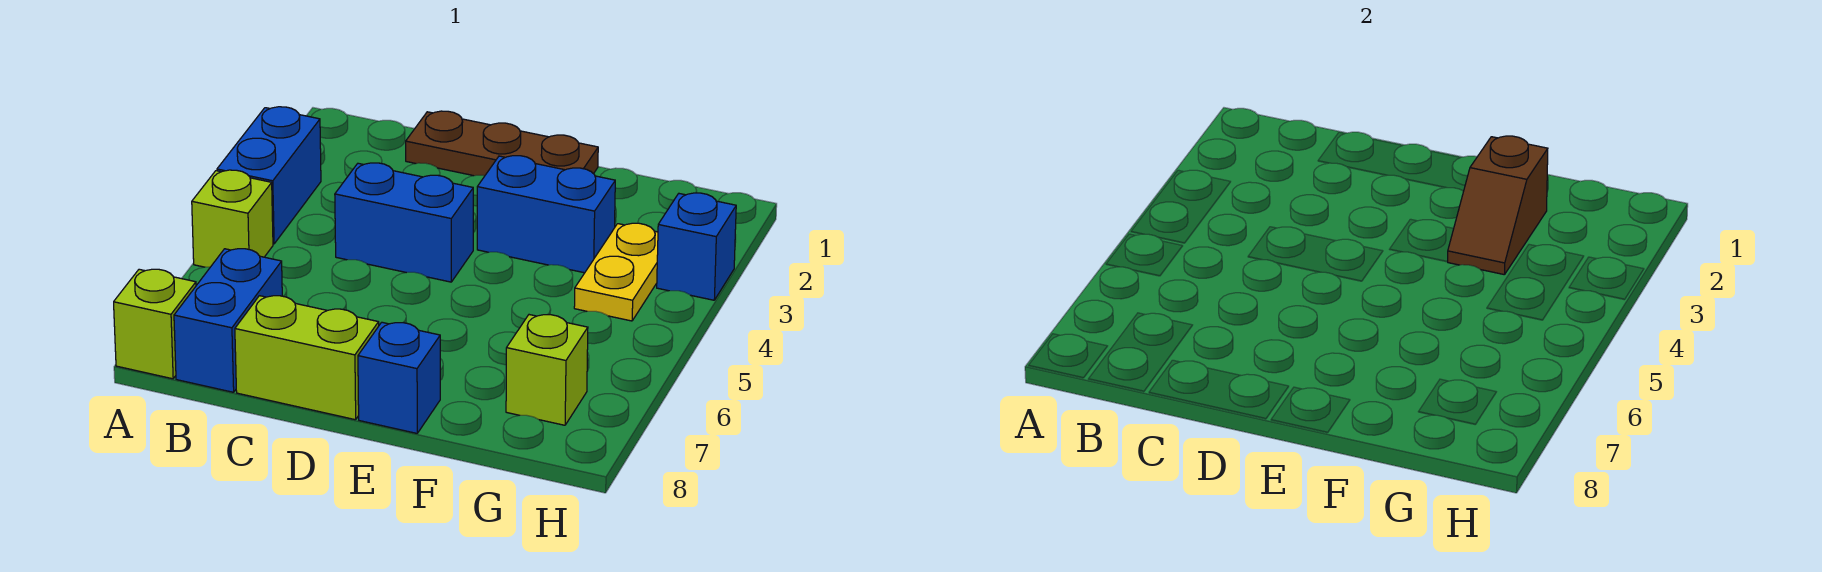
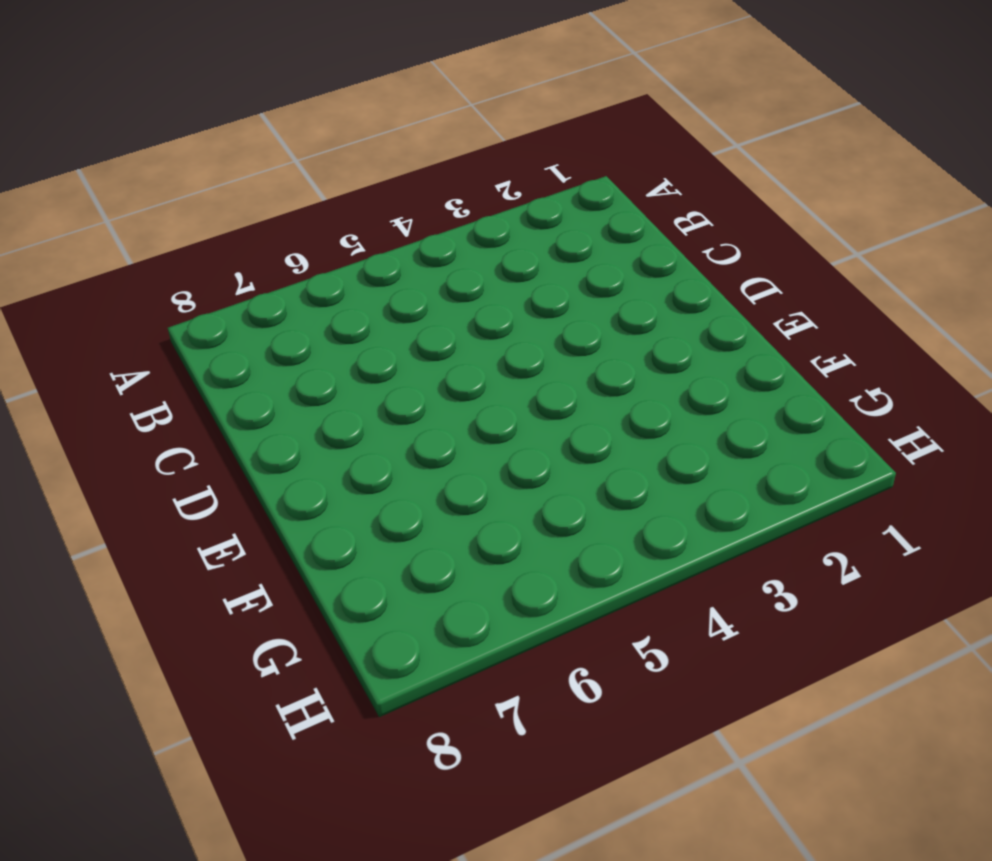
none -> blue brick A3:A4 level 1
none -> lime brick A5 level 1
none -> lime brick A8 level 1

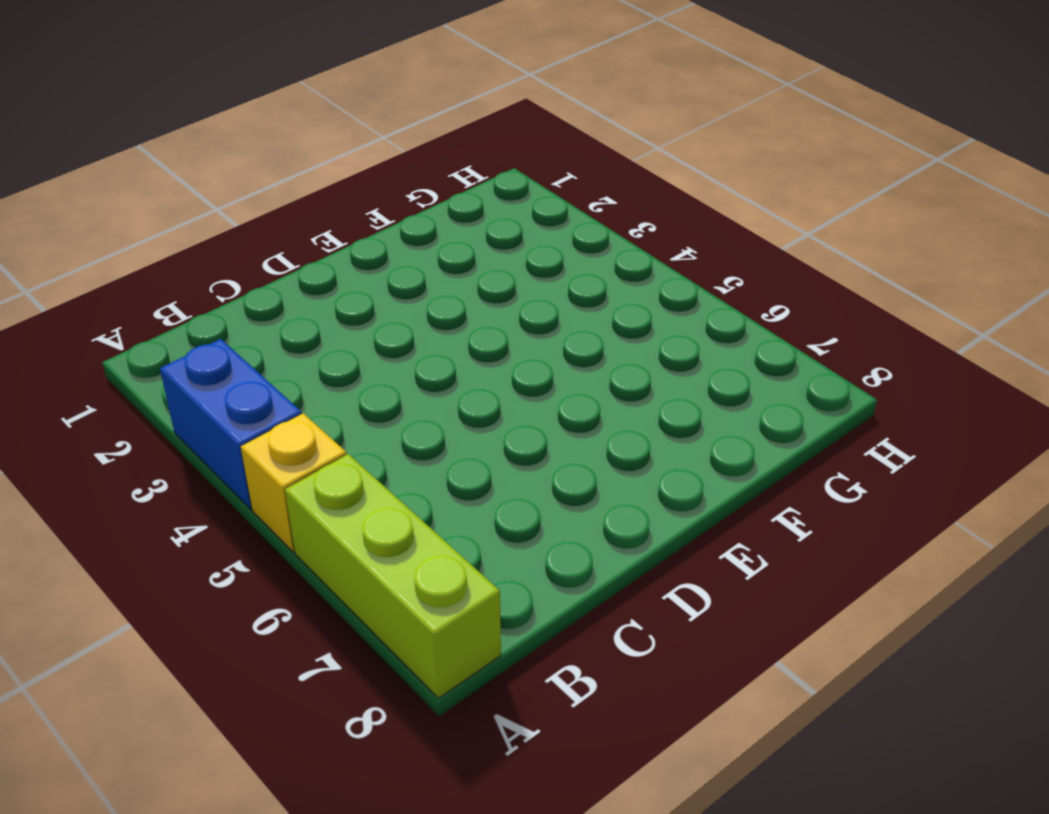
yellow brick A5 level 1 -> lime brick A5 level 1
lime brick A6:A8 level 1 -> lime brick A8 level 1
none -> blue brick B7:B8 level 1
none -> brown plate C1:E1 level 1
none -> blue brick C4:D4 level 1

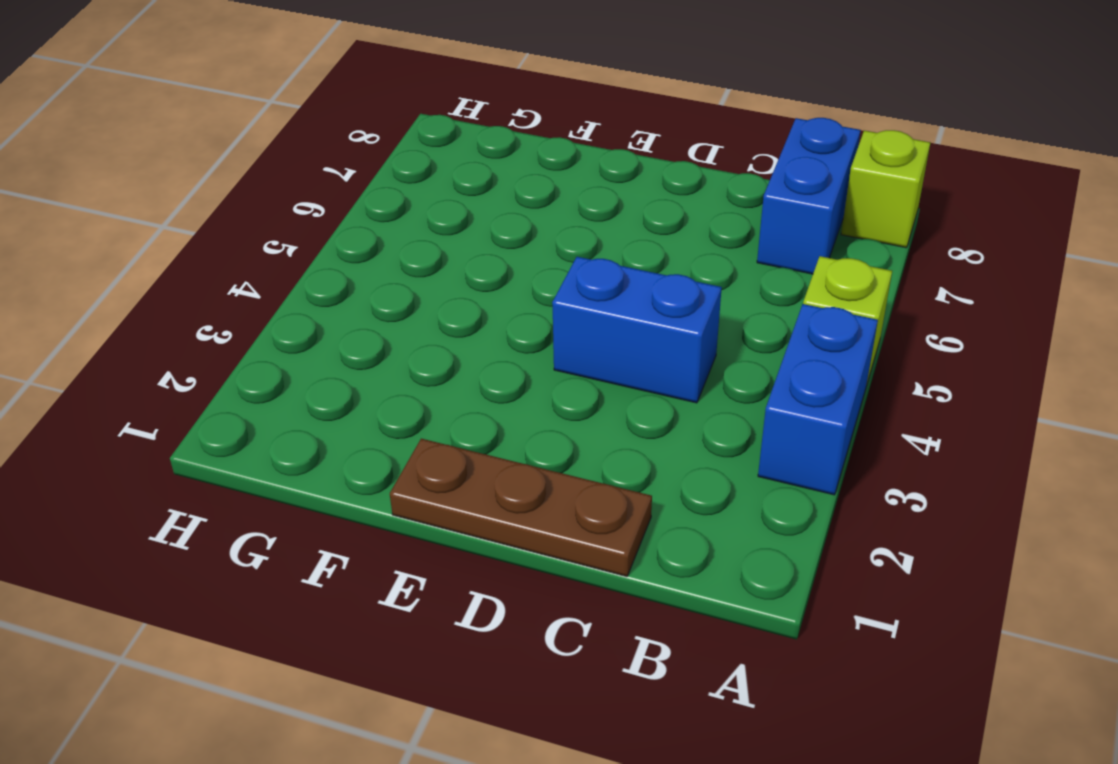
none -> lime brick C8:D8 level 1
none -> blue brick E3:F3 level 1
none -> blue brick E8 level 1

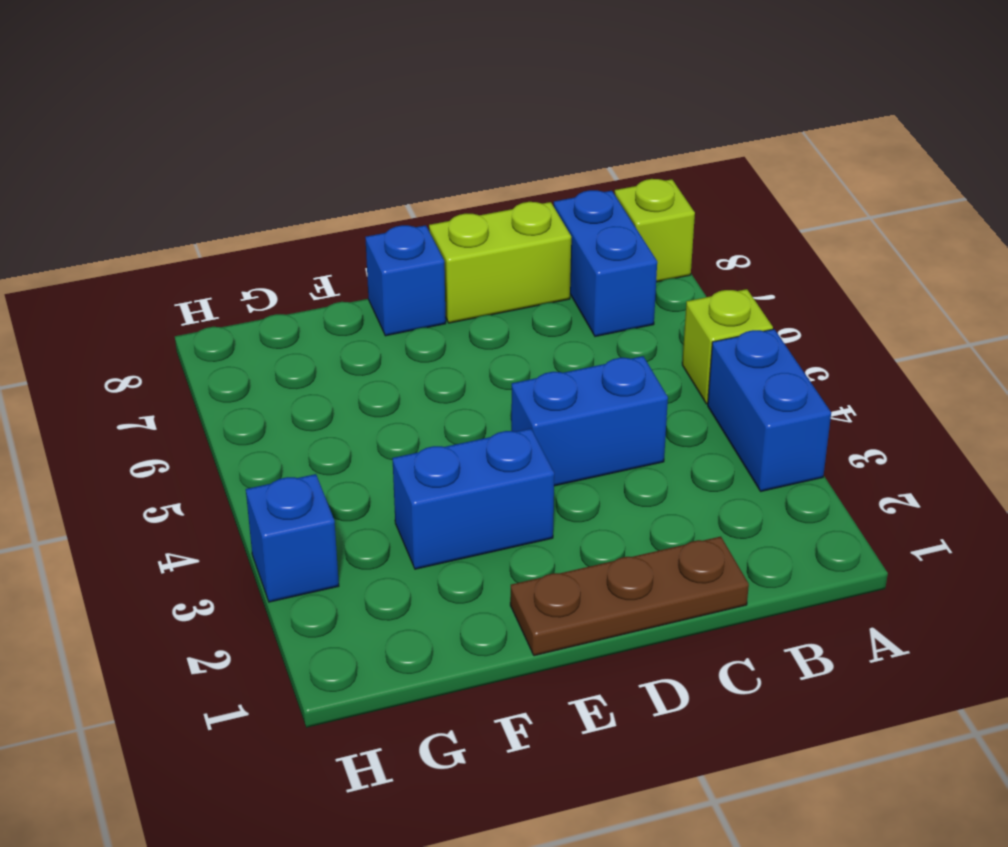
none -> yellow plate G3:G4 level 1
none -> lime brick G7 level 1
none -> brown slope F2:F3 level 2 top 2

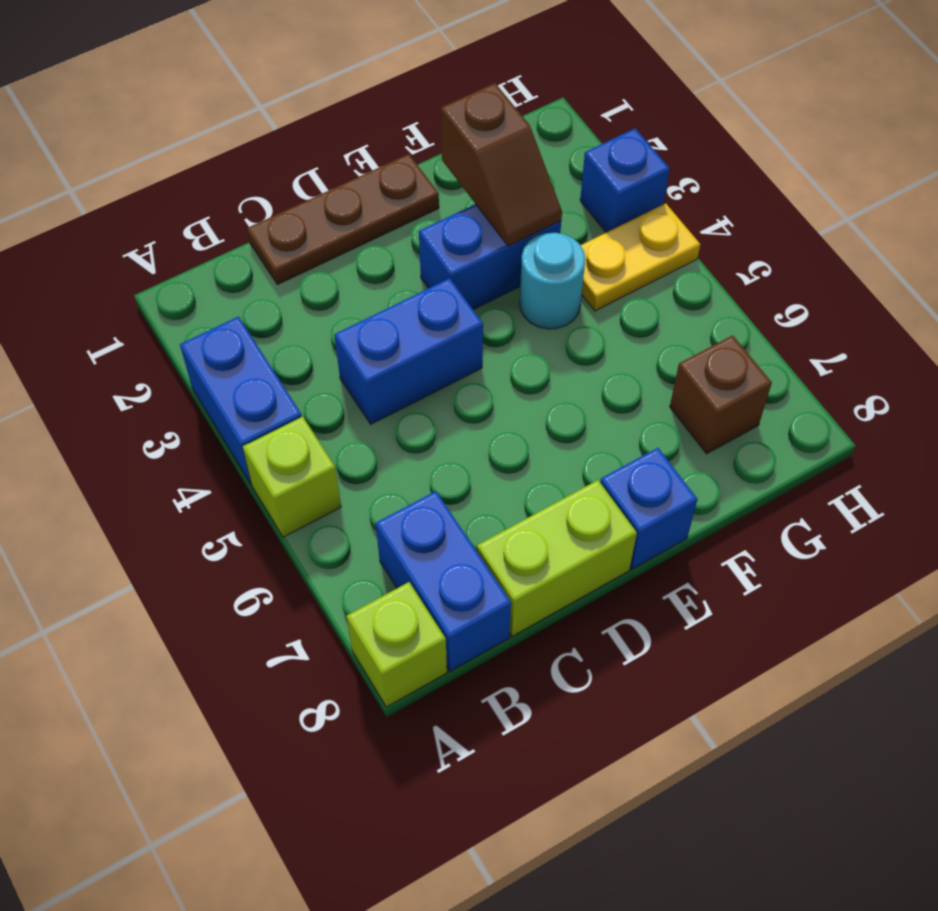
cyan round brick F4 level 1 -> none
yellow plate G4:H4 level 1 -> yellow plate G3:G4 level 1
brown brick G7 level 1 -> lime brick G7 level 1

